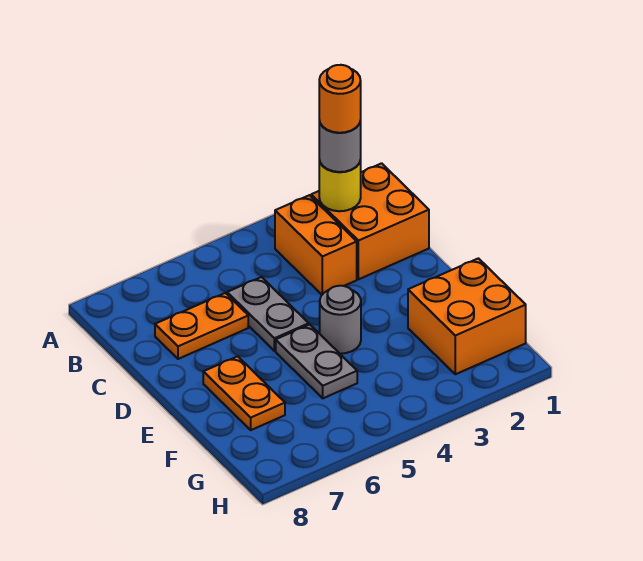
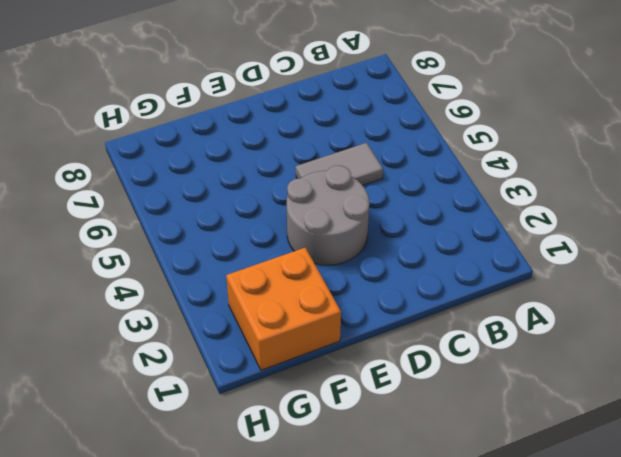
grey tile C5:D5 level 1 -> grey plate C5:D5 level 1
grey round brick D3:E4 level 1 -> grey round brick E4 level 1
none -> orange brick B1:C2 level 1
none -> orange brick B3:C3 level 1

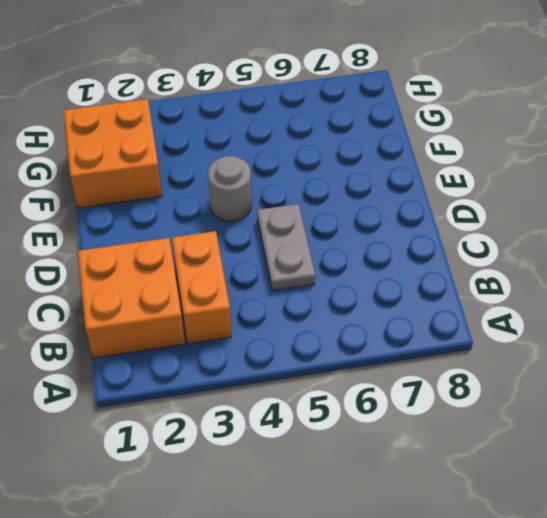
none -> orange plate C6:C7 level 1
none -> grey plate E5:F5 level 1

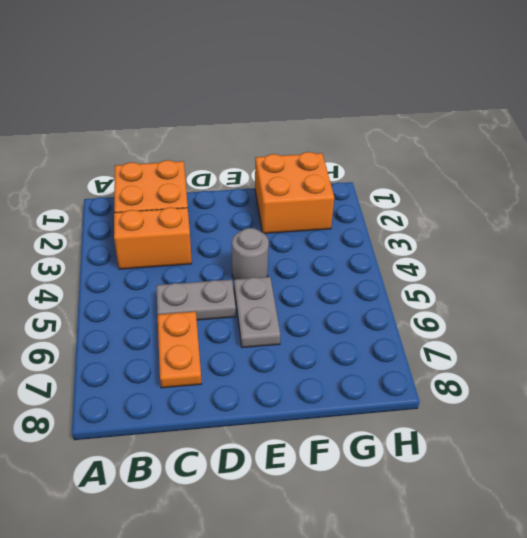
grey plate E5:E6 level 1 -> grey plate E5:F5 level 1
none -> orange plate E7:F7 level 1
none -> yellow round brick B2 level 2

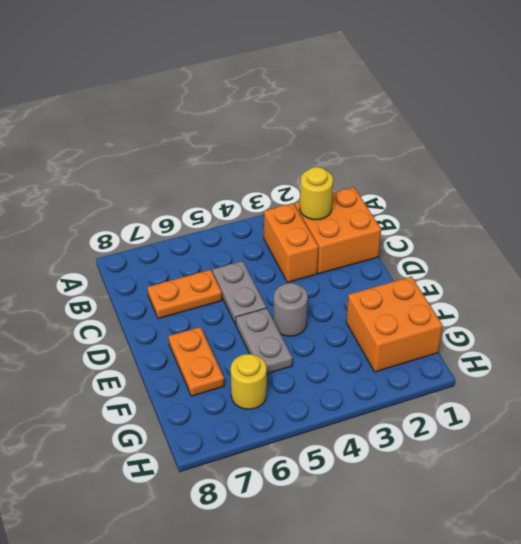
yellow round brick G6 level 1 -> none
none -> grey round brick B2 level 3
none -> orange round brick B2 level 4

